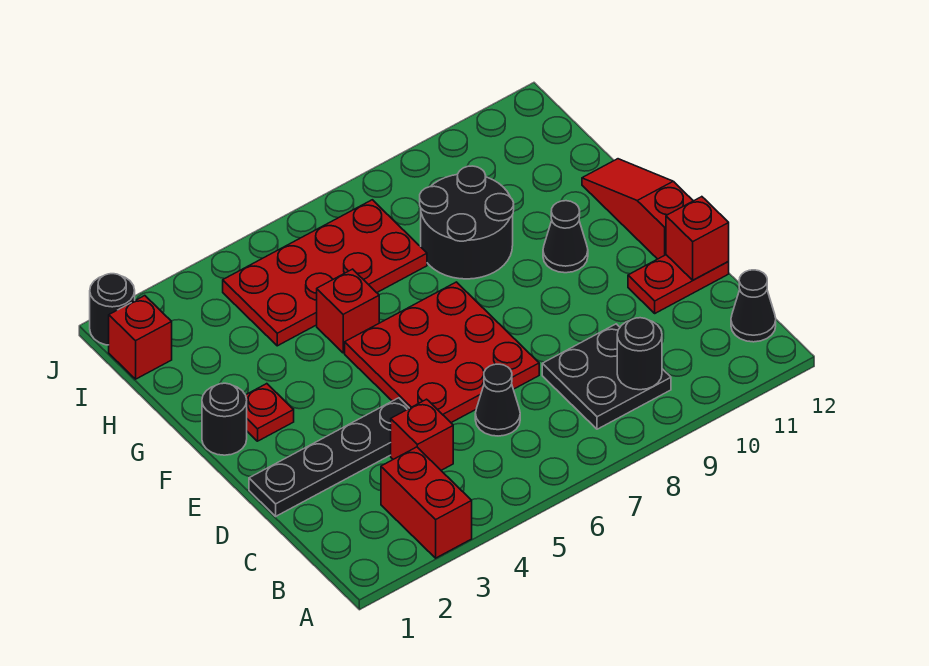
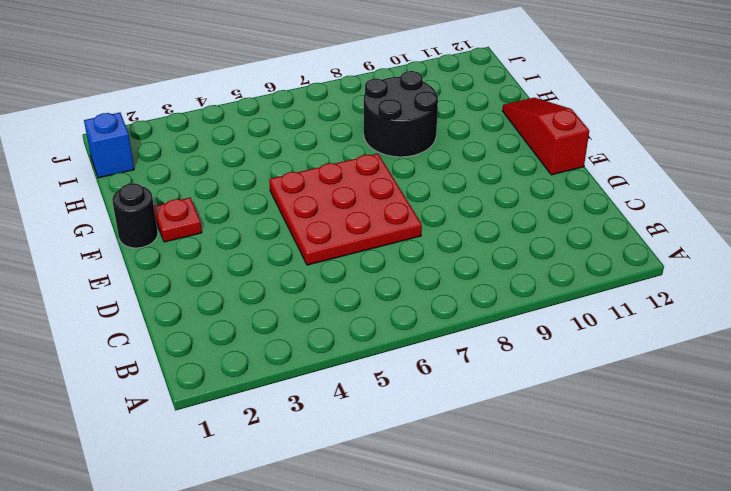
blue brick I1 level 1 -> red brick I1 level 1
none -> red brick A3:B3 level 1
none -> black plate B8:C9 level 1
none -> black cone B12 level 1

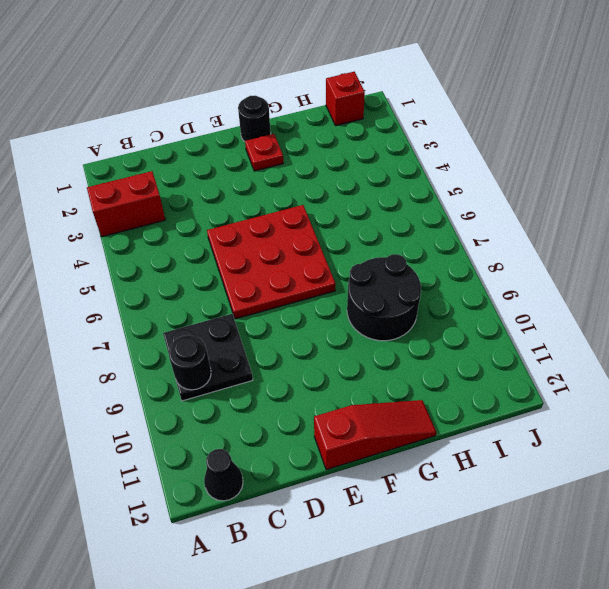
none -> red brick C4 level 1
none -> black cone C6 level 1
none -> black plate D1:D4 level 1

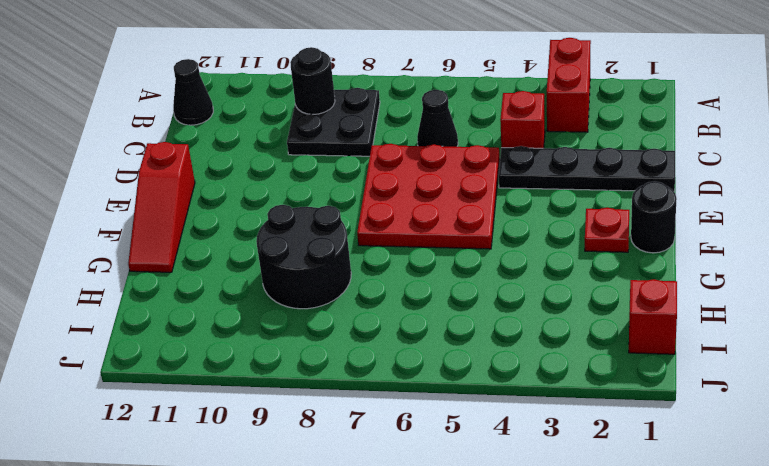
none -> red plate D11:D12 level 1
none -> black cone F10 level 1
none -> red brick G5 level 1

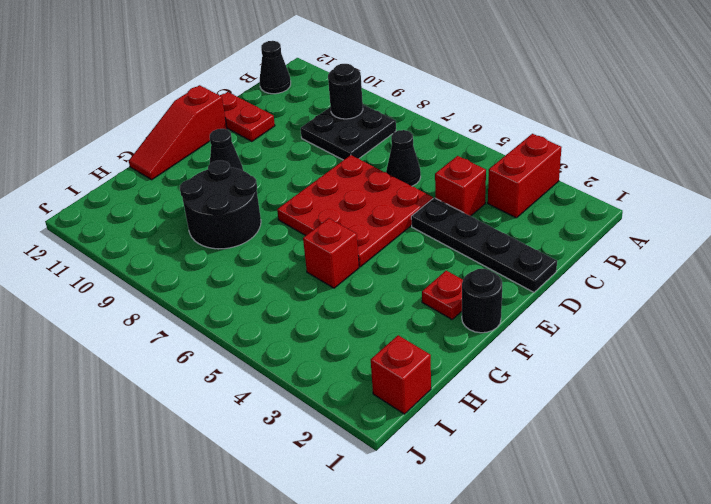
none -> red plate H4:I7 level 1
none -> black round brick J1 level 1
none -> red brick D12 level 2

